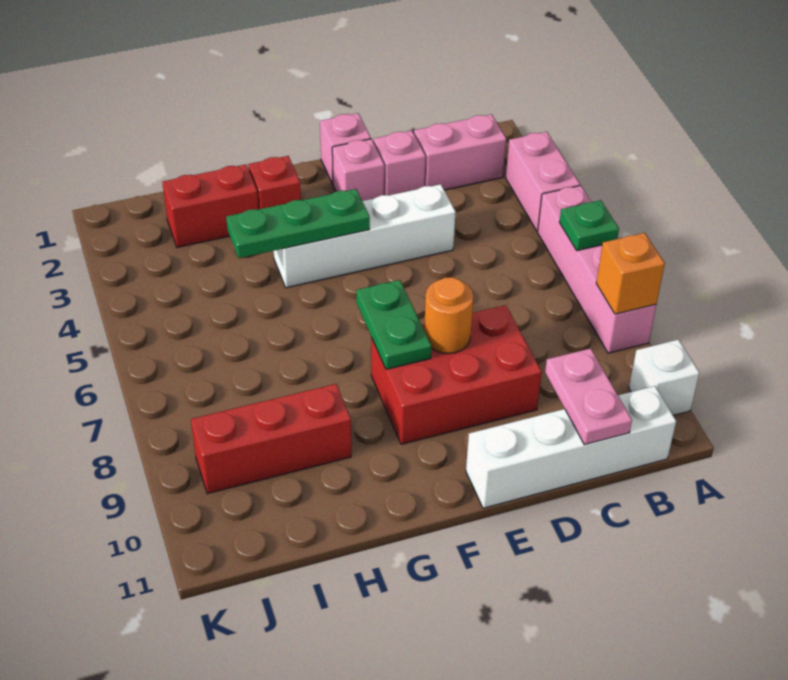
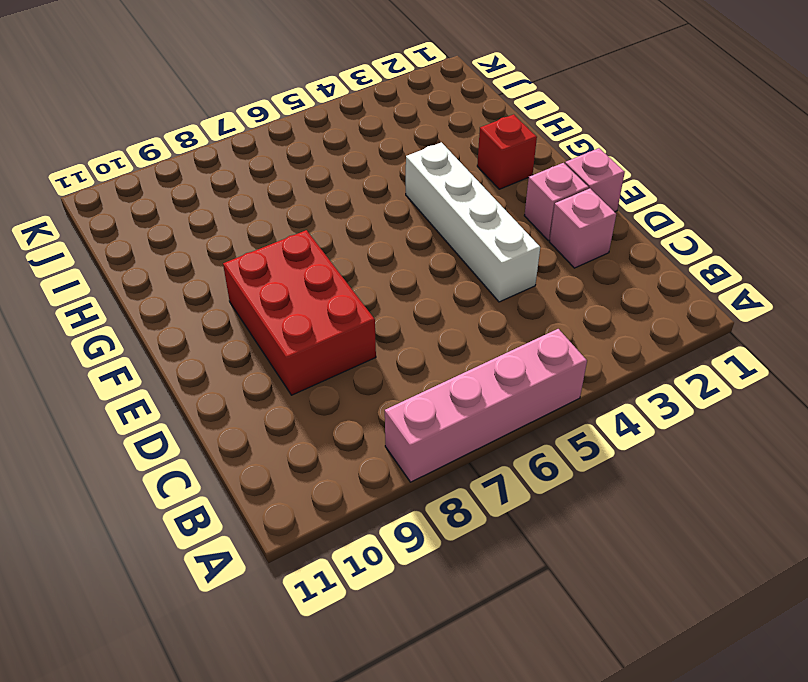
none -> pink brick A3:A4 level 1
none -> white brick A10 level 1
none -> pink brick B2:C2 level 1

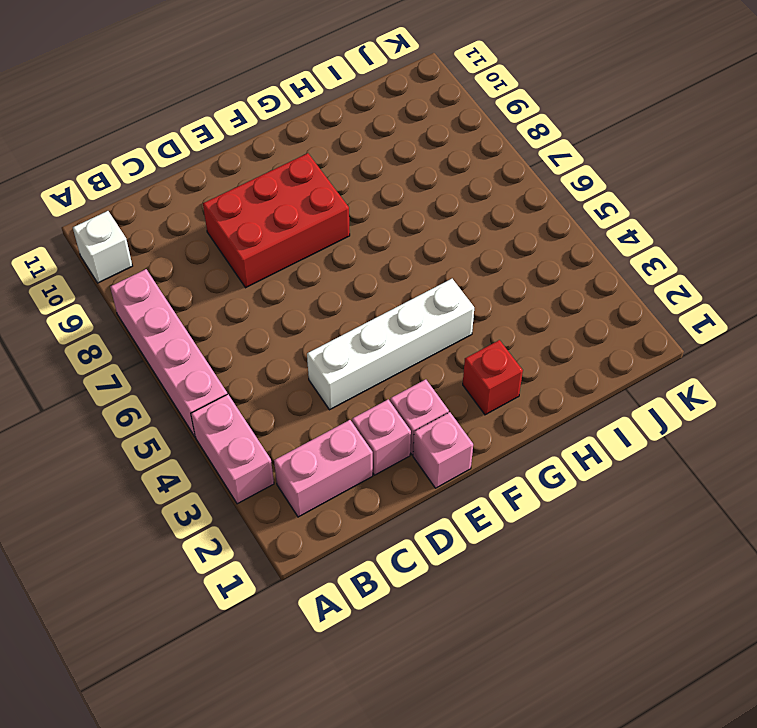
none -> white brick B11:E11 level 1
none -> red brick H2:I2 level 1
none -> red brick H9:J9 level 1

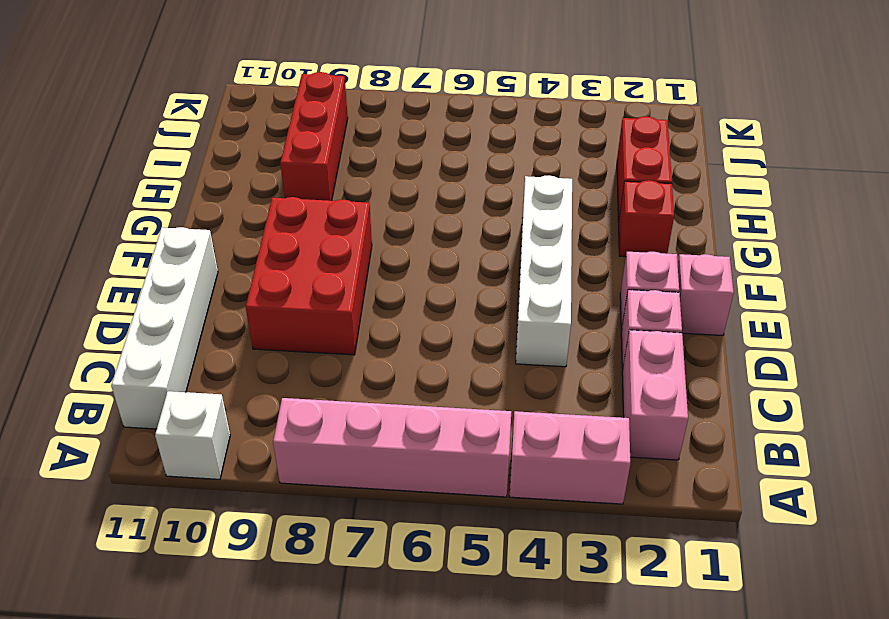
none -> green plate A6 level 2
none -> orange brick A8 level 2
none -> pink plate C10:C11 level 2

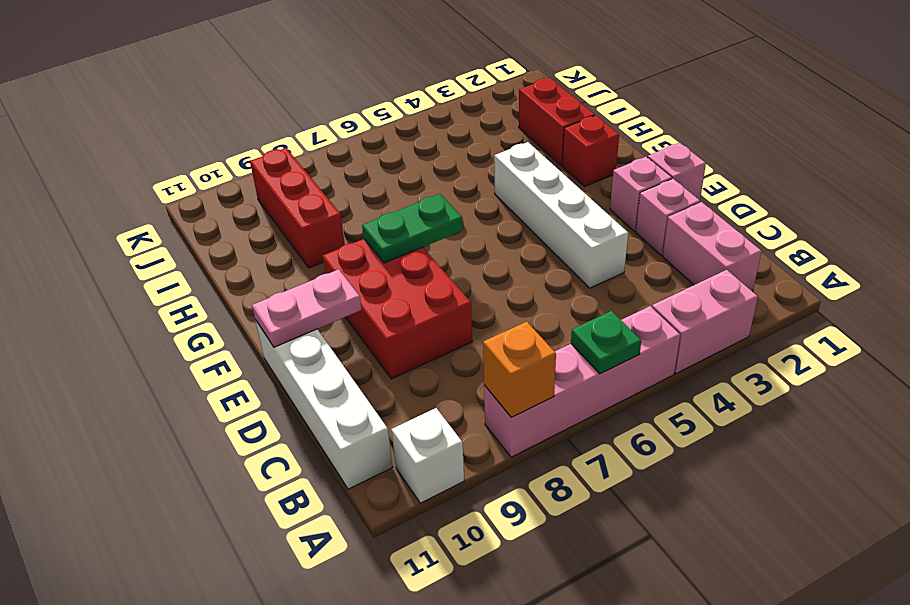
pink plate E10:E11 level 2 -> pink plate C10:C11 level 2
none -> orange round brick E8 level 2
none -> green plate F4:H4 level 2

